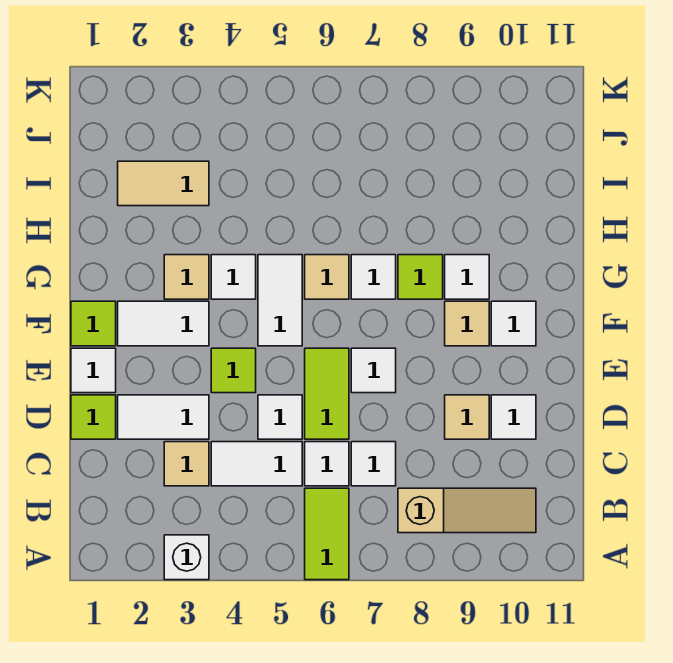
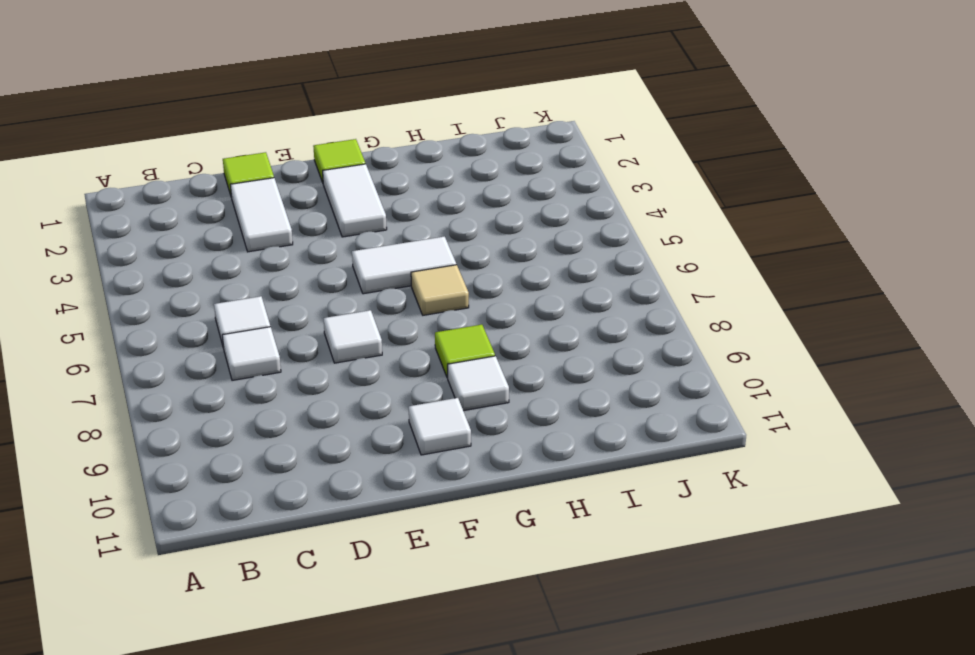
none -> white brick A3 level 1
none -> lime tile A6:B6 level 1
none -> tan slope B8:B10 level 1 top 8

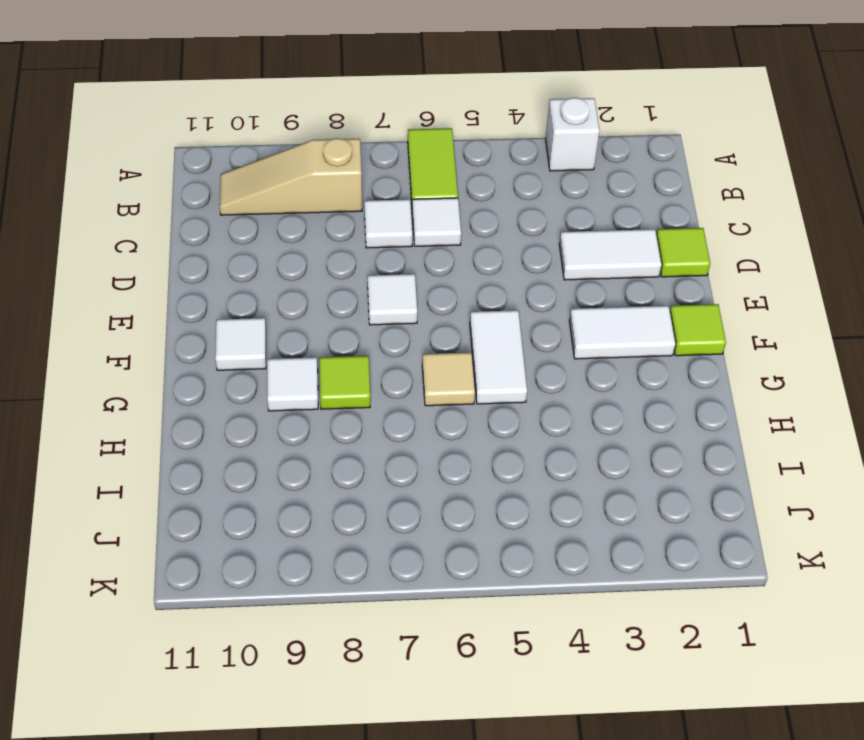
none -> tan tile C3 level 1
none -> white tile C4:C5 level 1
none -> white tile D5 level 1

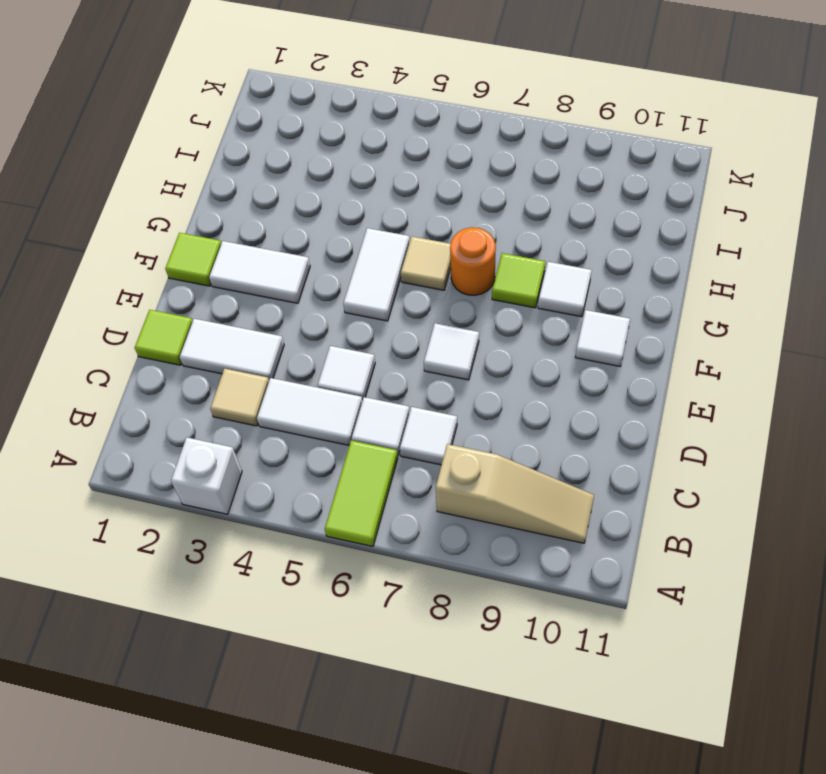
orange round brick G7 level 1 -> white tile G7 level 1
none -> lime tile D6:E6 level 1
none -> tan tile D9 level 1
none -> white tile D10 level 1

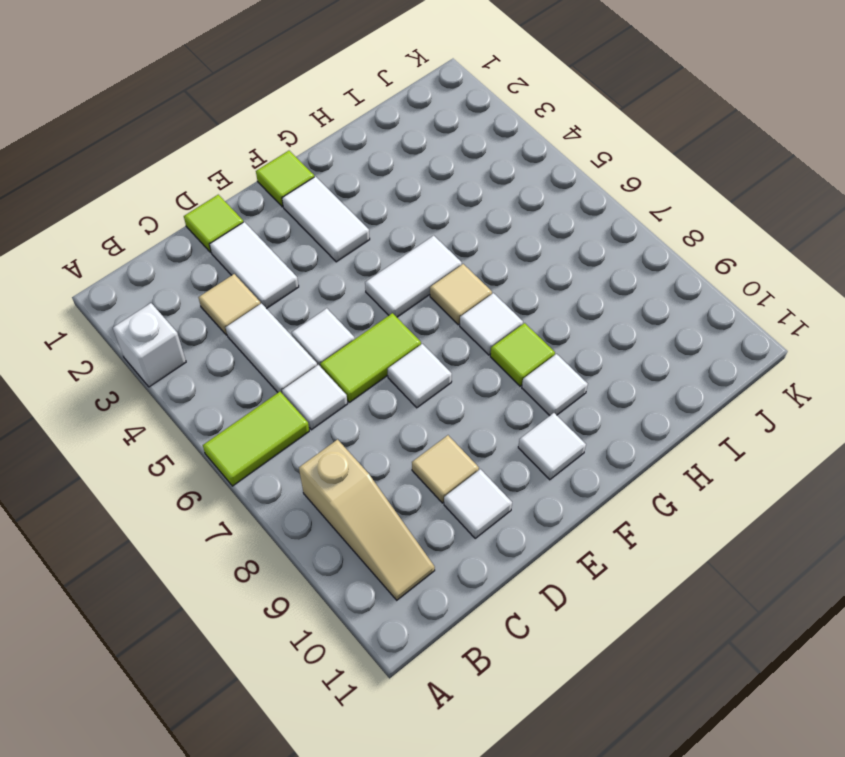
none -> white tile C7 level 1
none -> white tile E1 level 1
none -> lime tile E4 level 1

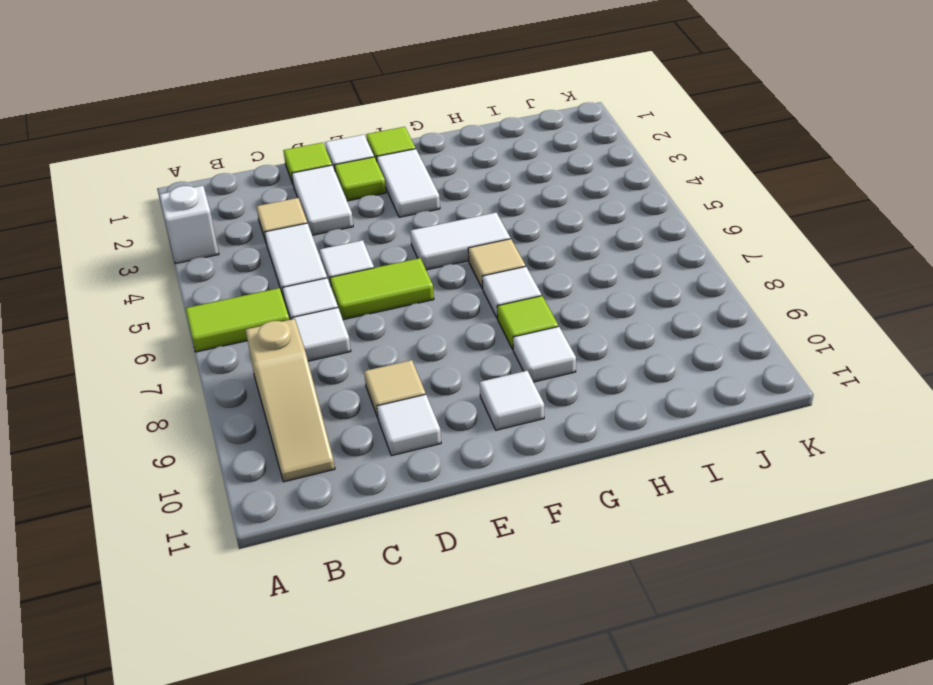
lime tile E2 level 1 -> lime tile E4 level 1
none -> white tile E7 level 1
none -> tan tile F9 level 1
none -> tan tile G3 level 1

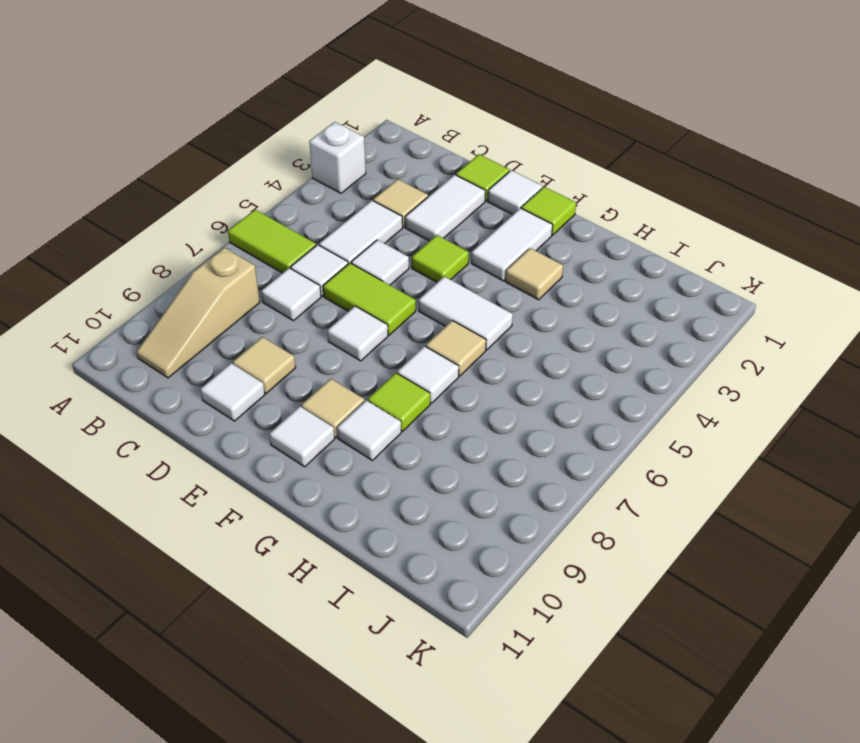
none -> white tile G4 level 1
none -> tan tile I2:I3 level 1

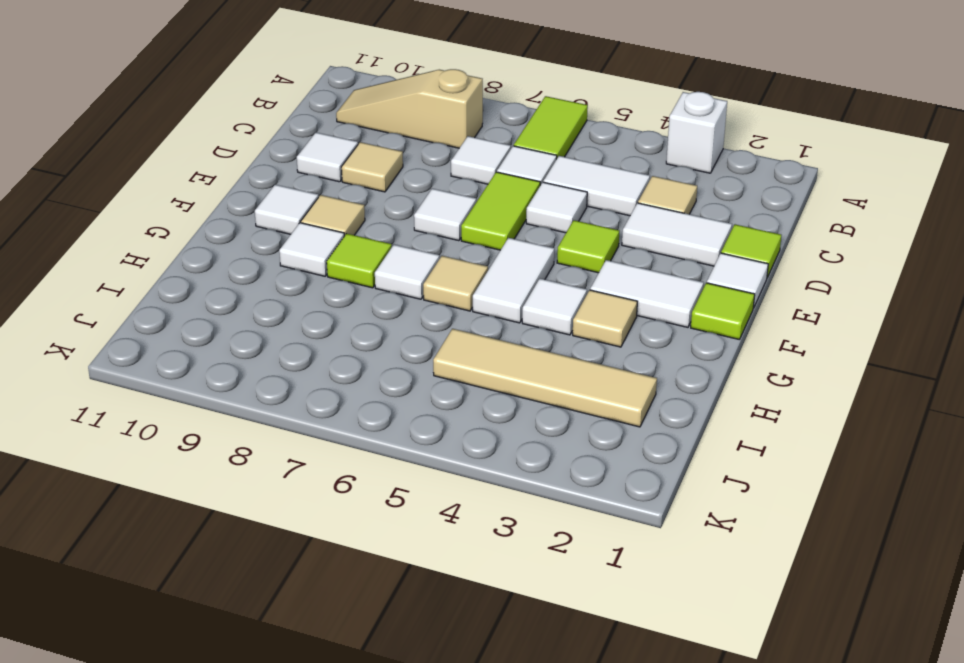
tan tile I2:I5 level 1 -> tan tile I2:I3 level 1

